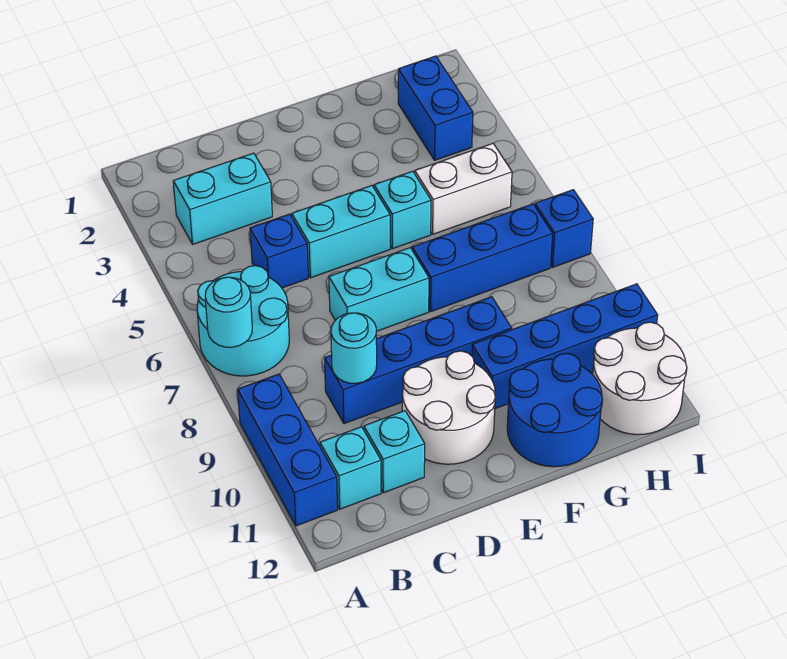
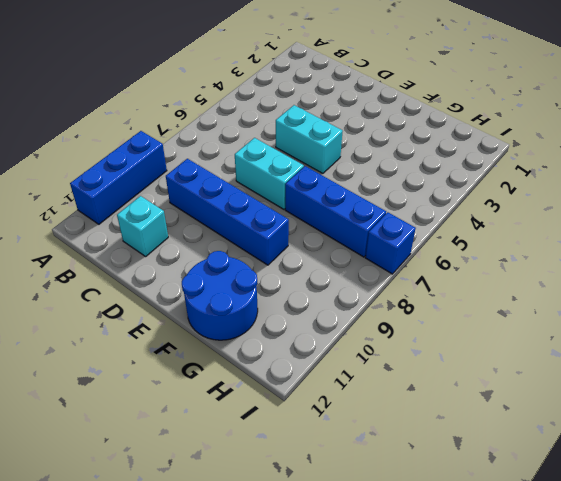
none -> cyan round brick A6:B7 level 1
none -> cyan brick B3:C3 level 1
none -> cyan brick B11 level 1

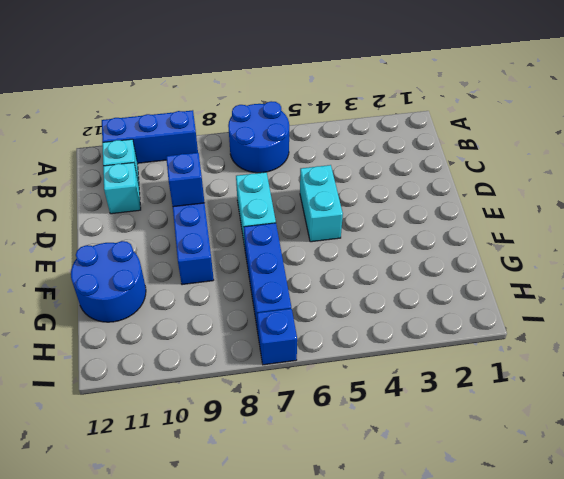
blue round brick A6:B7 level 1 -> cyan round brick A6:B7 level 1
blue brick D9 level 2 -> blue brick C5 level 1
none -> cyan brick B3:C3 level 1
none -> white round brick D10:E11 level 1
none -> cyan brick F5 level 1

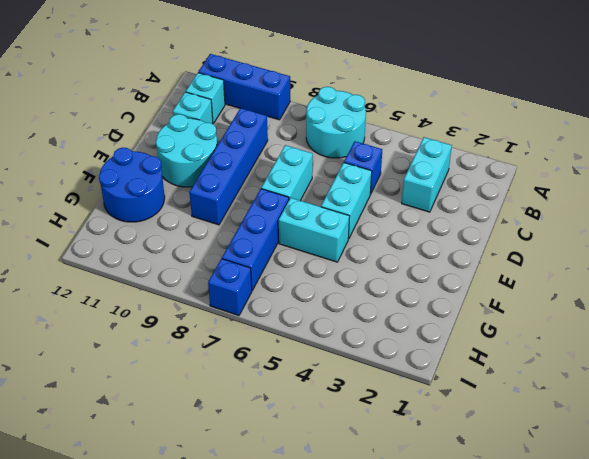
cyan round brick D10:E11 level 1 -> white round brick D10:E11 level 1
cyan brick F5:F6 level 1 -> cyan brick F5 level 1
none -> blue brick F10:I10 level 1
none -> white brick G5:H5 level 1
none -> blue brick H2:H3 level 1

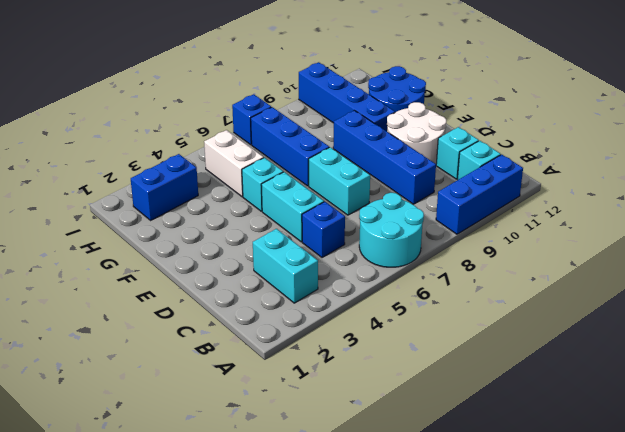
none -> white round brick H11:I12 level 1
none -> cyan round brick A7 level 2
none -> cyan round brick C9 level 2

